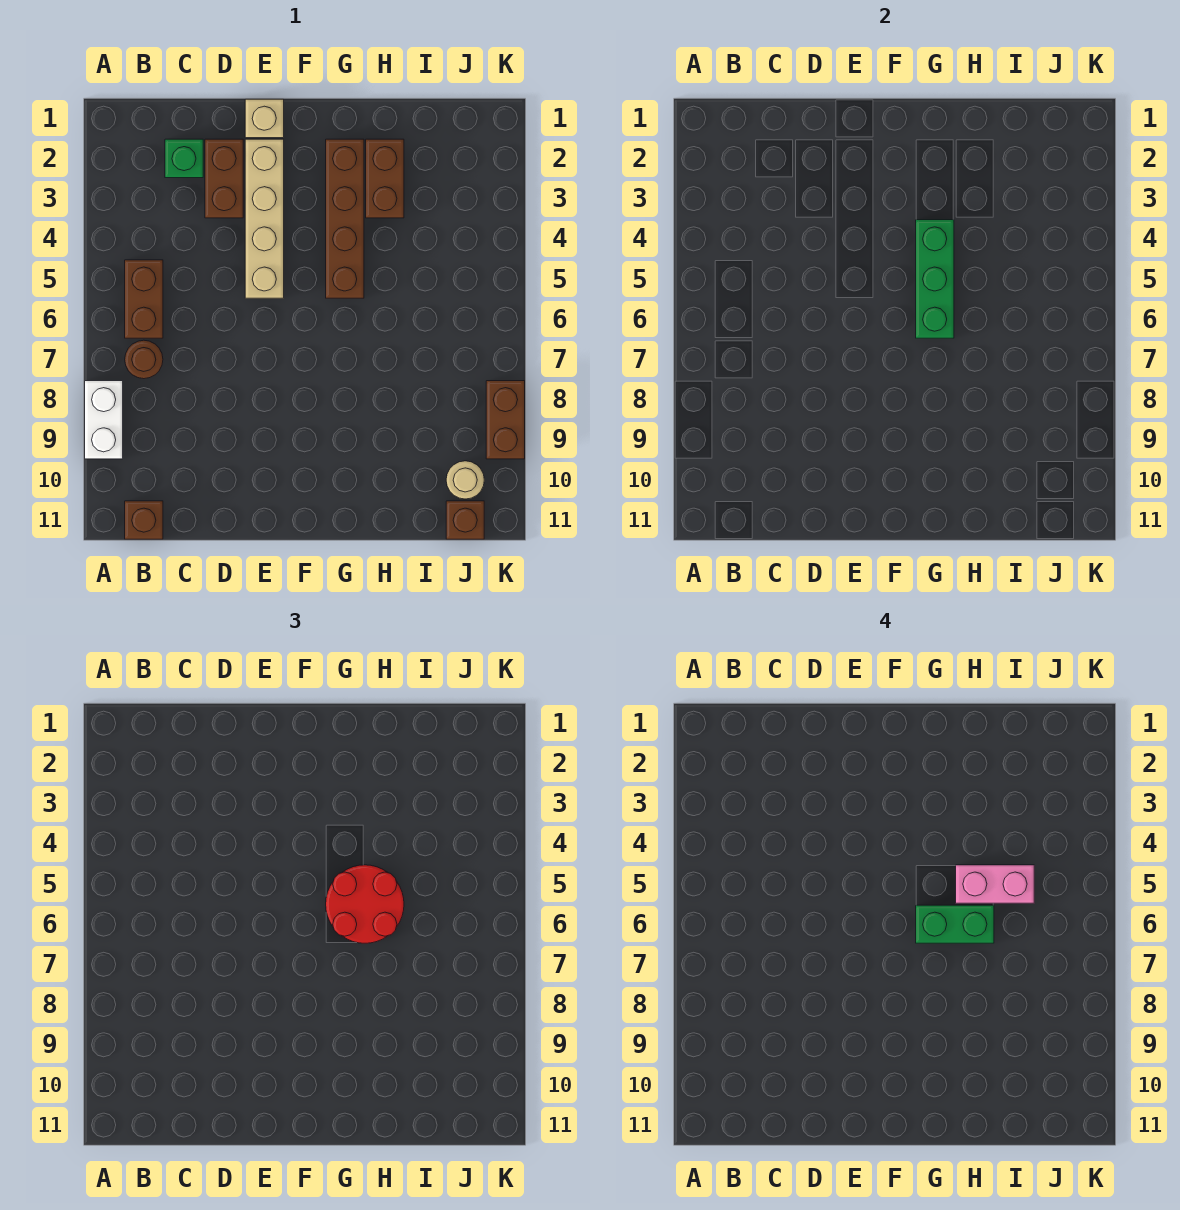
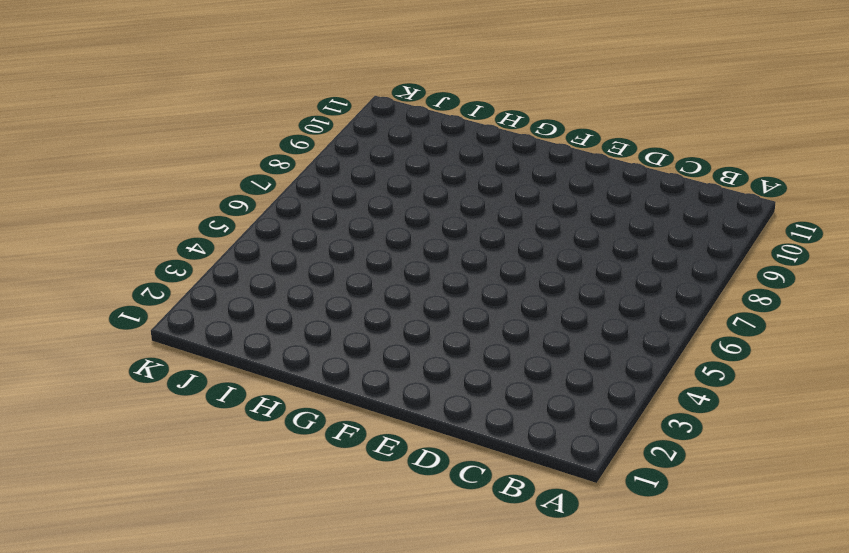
none -> white brick A8:A9 level 1
none -> brown brick B5:B6 level 1
none -> brown round brick B7 level 1

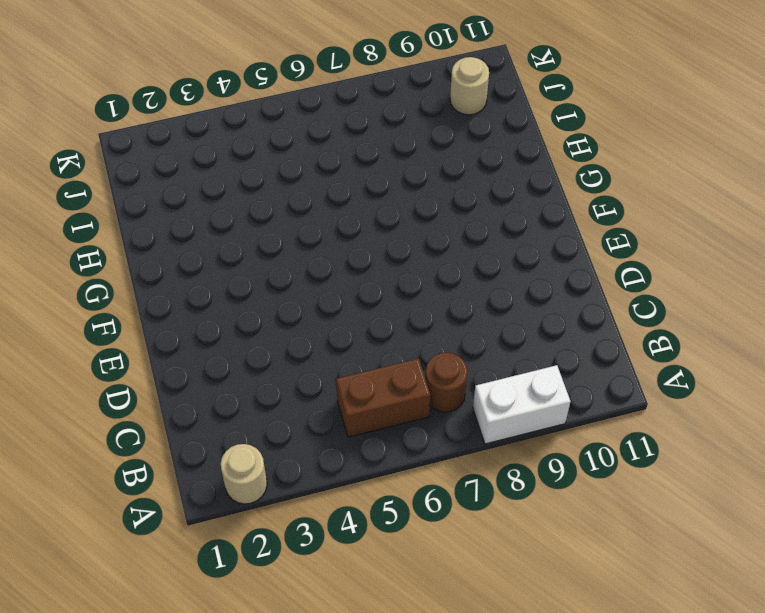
tan round brick A2 level 1 -> none
none -> brown brick B11 level 1
none -> green brick C2 level 1
none -> brown brick D2:D3 level 1

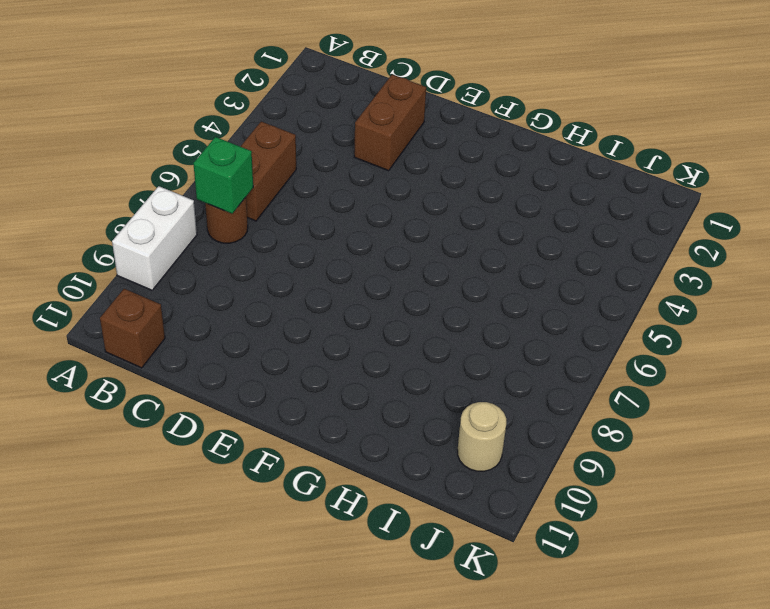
green brick B7 level 2 -> green brick C2 level 1
none -> tan brick E1 level 1
none -> tan brick E2:E5 level 1
none -> brown brick G2:G5 level 1

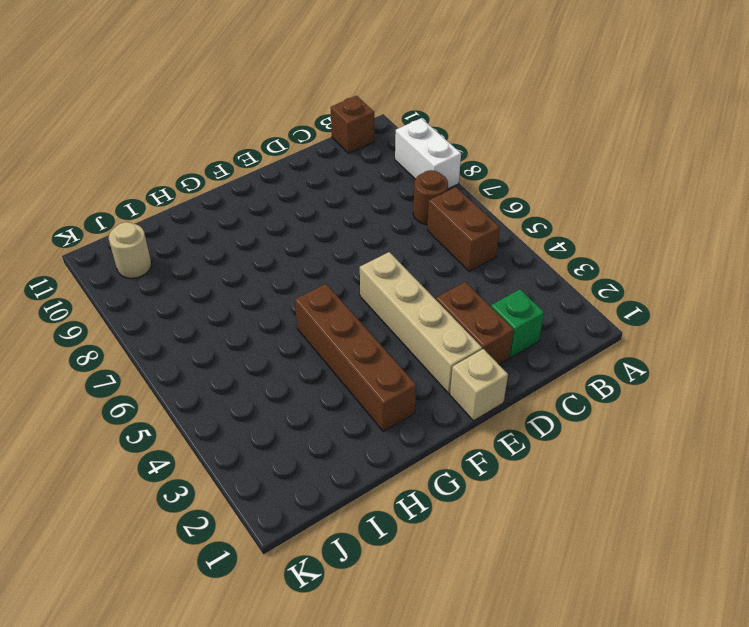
none -> brown brick H2:H3 level 1
none -> brown brick J11 level 1
none -> brown brick K8:K9 level 1

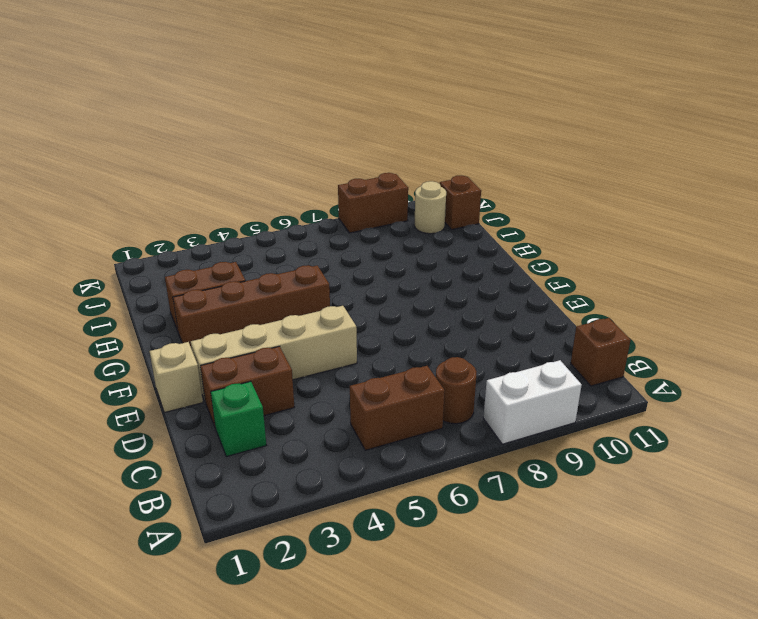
none -> green brick G4:G6 level 2
none -> red round brick G5:H6 level 3
none -> green brick G6:H6 level 4

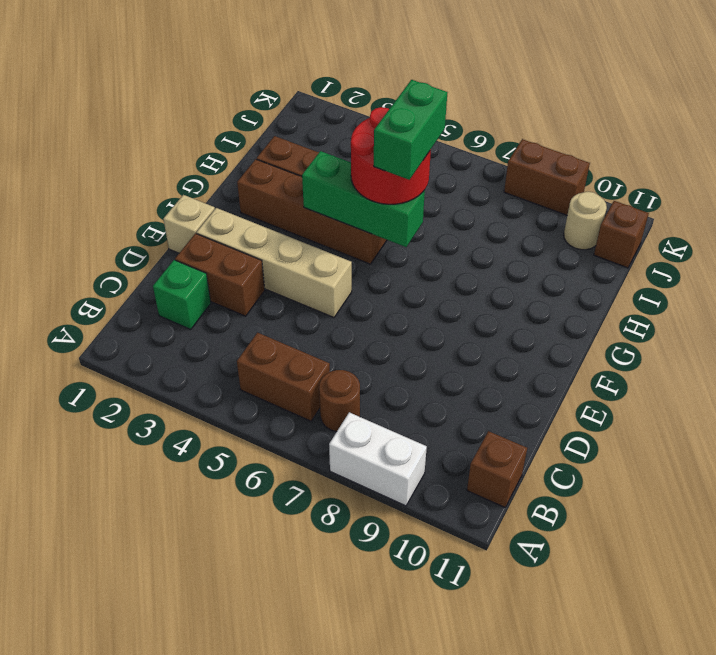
none -> pink brick H5:I5 level 4

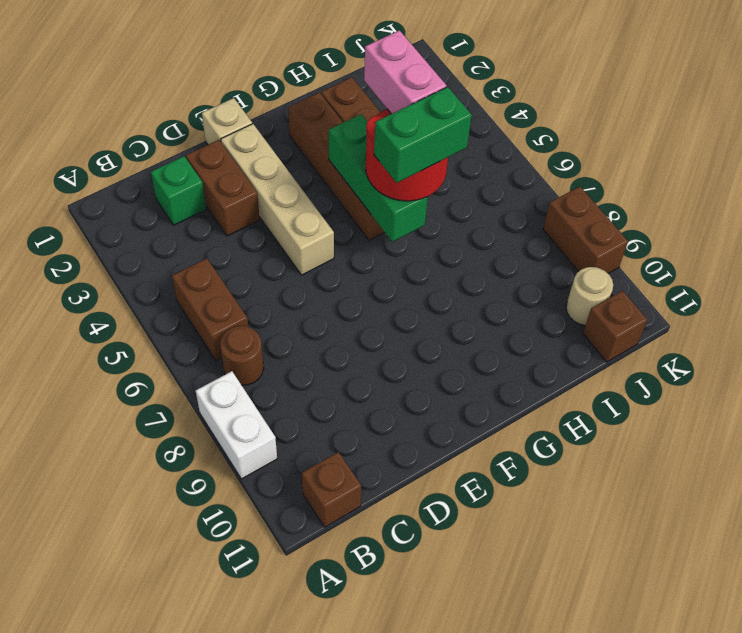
pink brick H4:H5 level 4 -> pink brick H5:I5 level 4

